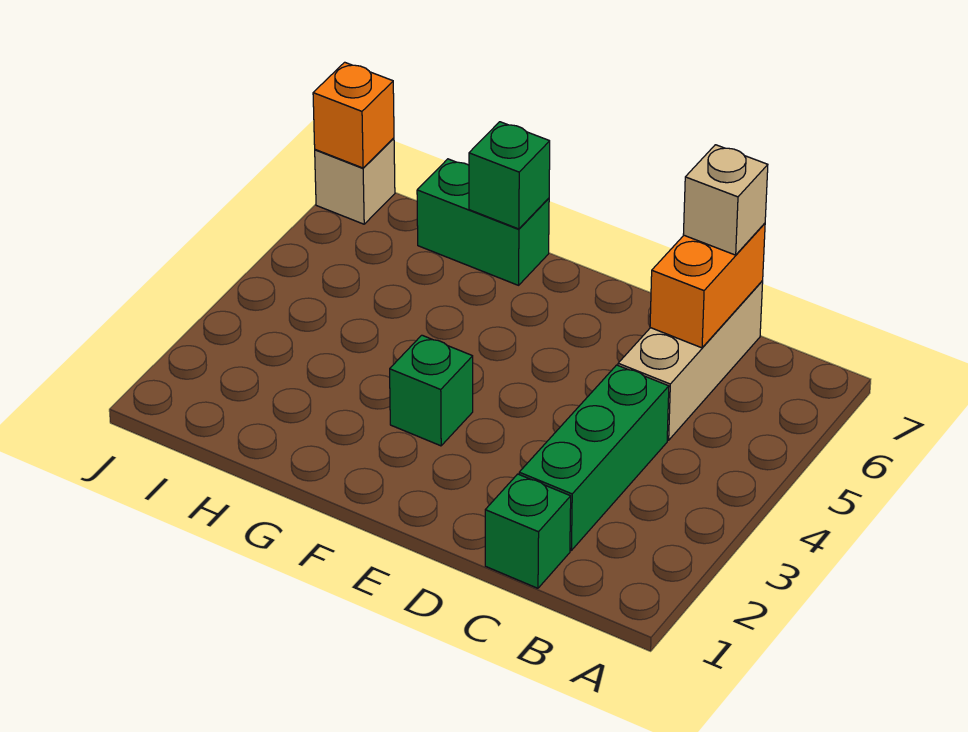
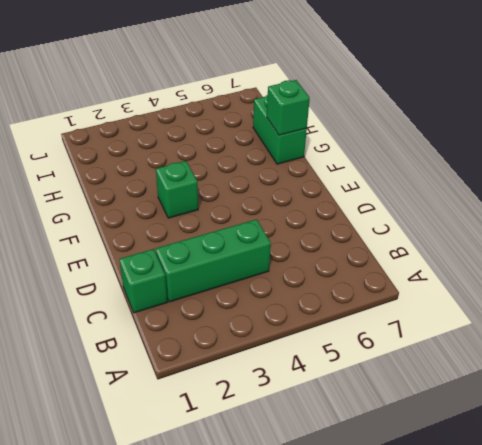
none -> tan brick C5:C7 level 1
none -> tan brick J7 level 1

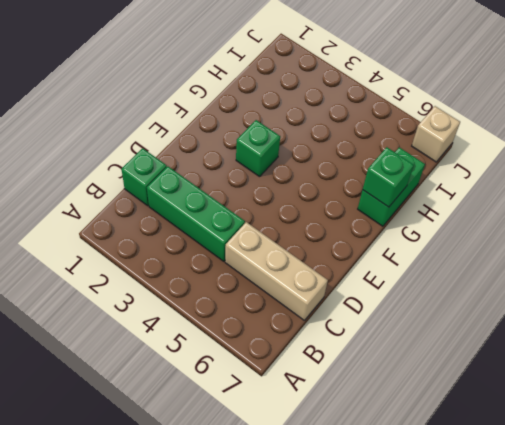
none -> orange brick C6:C7 level 2
none -> orange brick J7 level 2

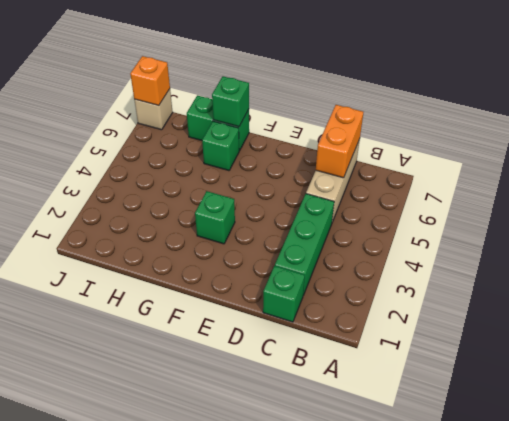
green brick G6 level 1 -> none
none -> tan brick C7 level 3

